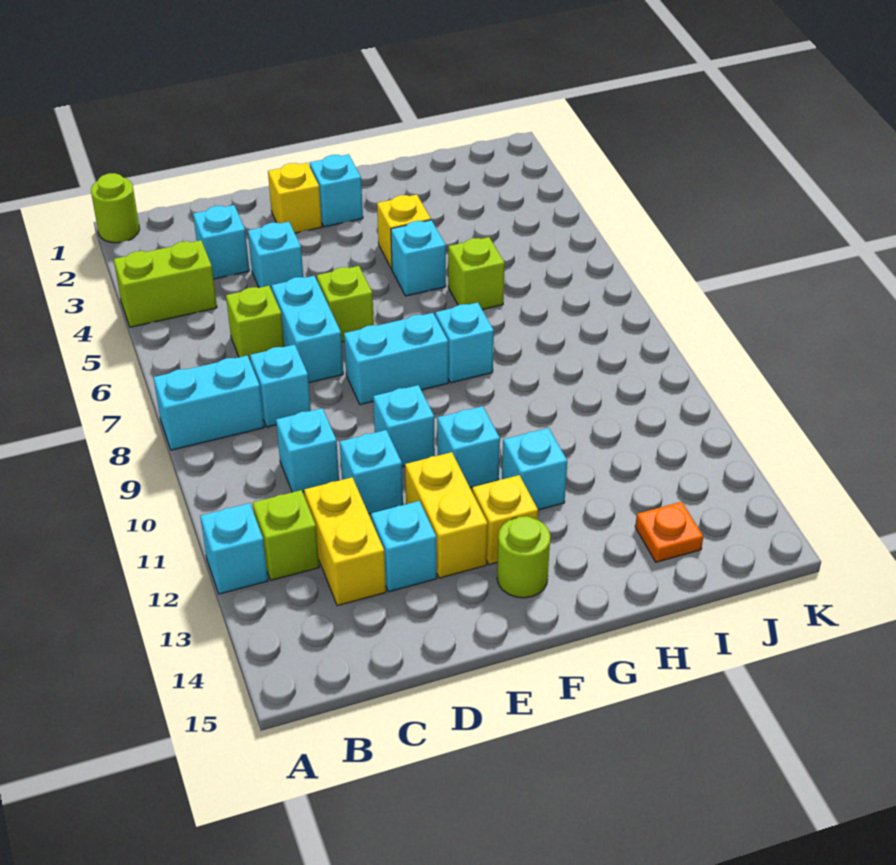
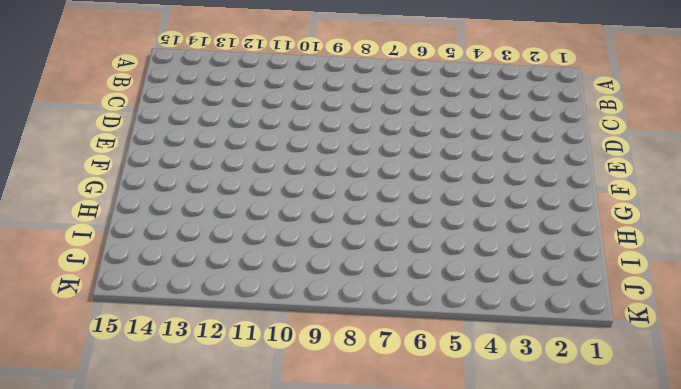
none -> lime round brick A1 level 1
none -> lime brick A4:B4 level 1
none -> cyan brick A8:B8 level 1

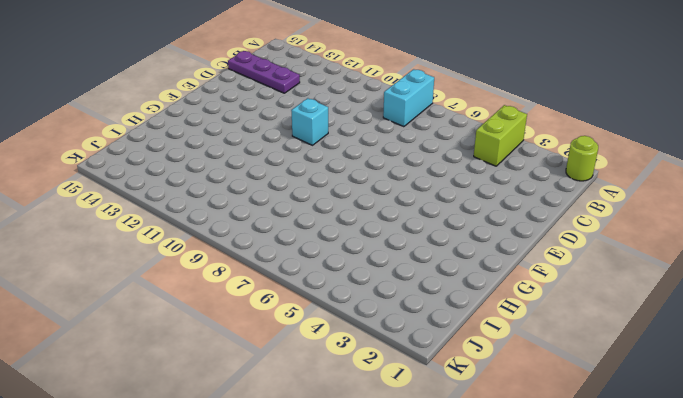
purple plate C13:C15 level 1 -> yellow brick C12:C13 level 1
none -> cyan brick A12 level 1
none -> lime brick B12 level 1
none -> cyan brick C3 level 1

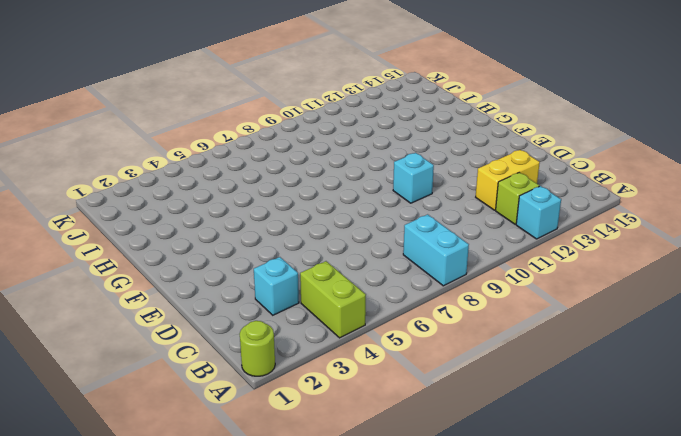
none -> lime brick C6 level 1
none -> cyan brick C8 level 1
none -> cyan brick C10 level 1

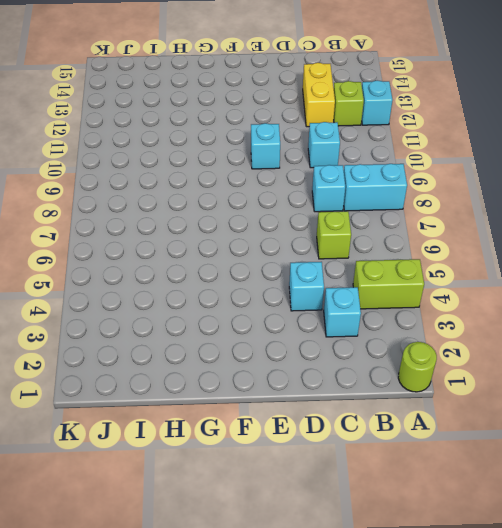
none -> cyan brick D6:D7 level 1
none -> cyan brick D11 level 1
none -> cyan brick D13 level 1

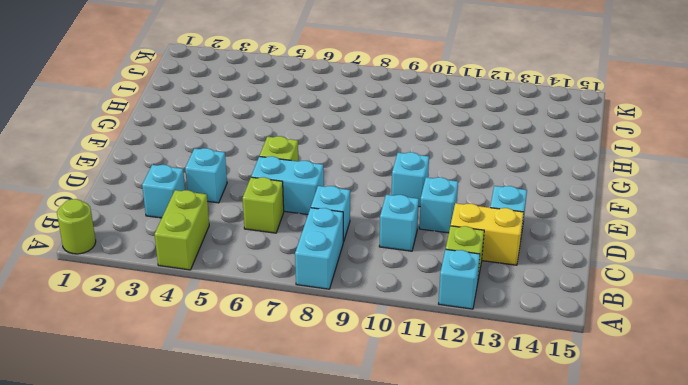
none -> yellow brick E2 level 1
none -> cyan brick E8:F8 level 1
none -> yellow brick E12:E13 level 1

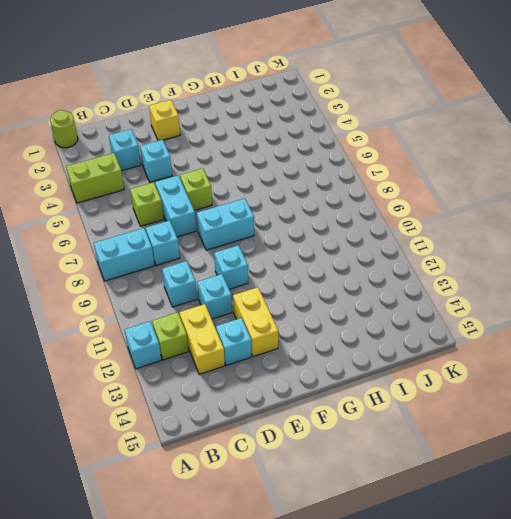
none -> cyan brick F2 level 1
none -> cyan brick F11 level 1
none -> yellow brick F13 level 1

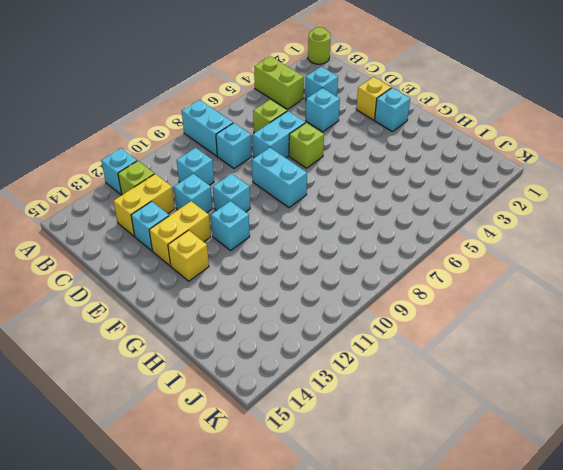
none -> lime round brick F14 level 1
none -> yellow brick G4 level 1
none -> cyan brick G5 level 1

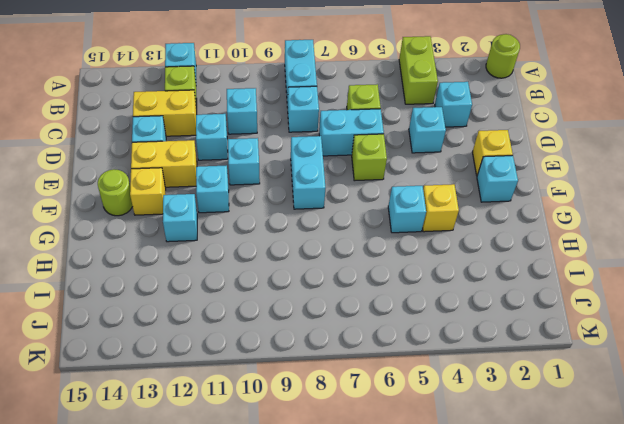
none -> cyan brick G8 level 1
none -> lime brick H6 level 1
none -> orange plate I14 level 1

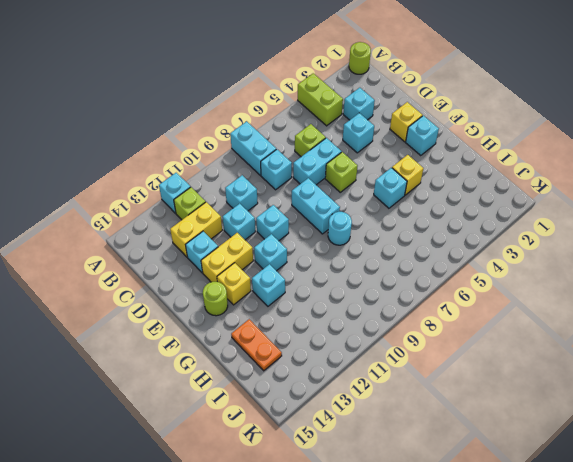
cyan round brick G8 level 1 -> cyan brick G8 level 1
orange plate H14:I14 level 1 -> orange plate I14 level 1
none -> lime brick H6 level 1

